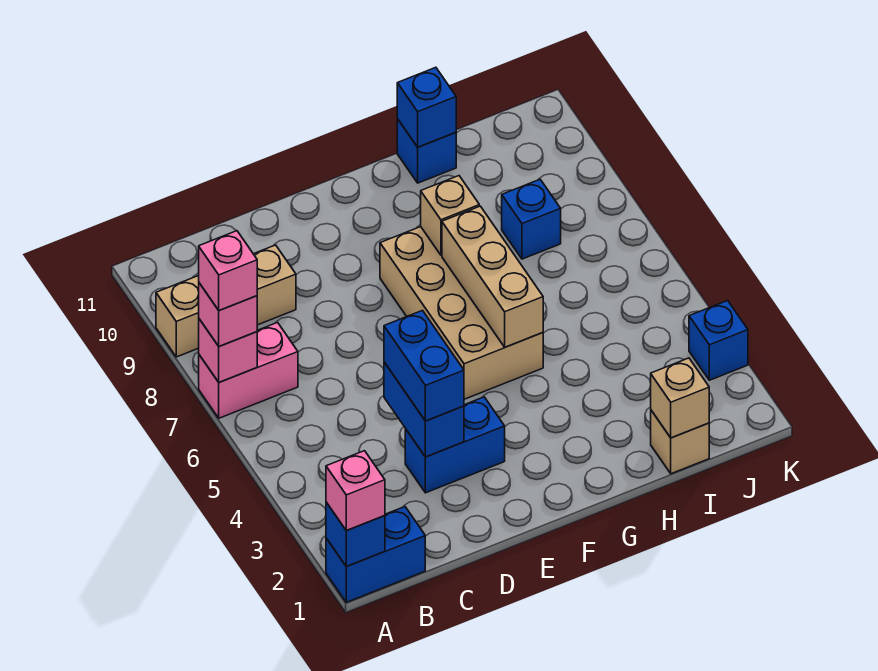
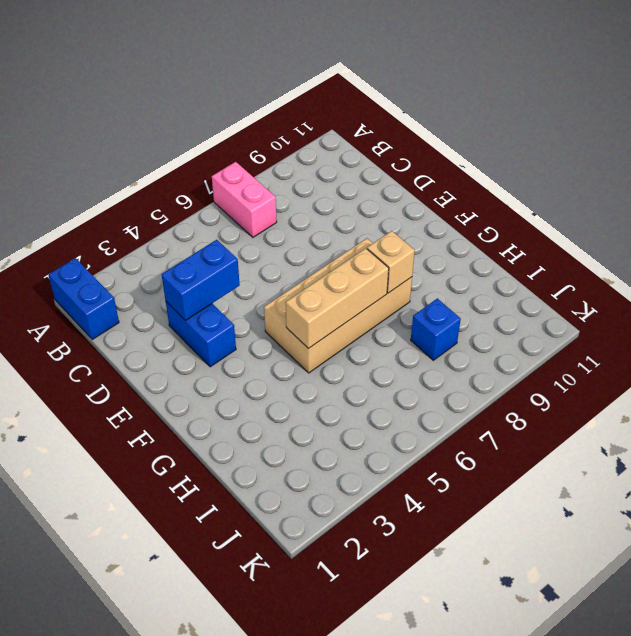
none -> tan brick A9:C9 level 1
none -> blue brick H11 level 1
none -> tan brick I1 level 1

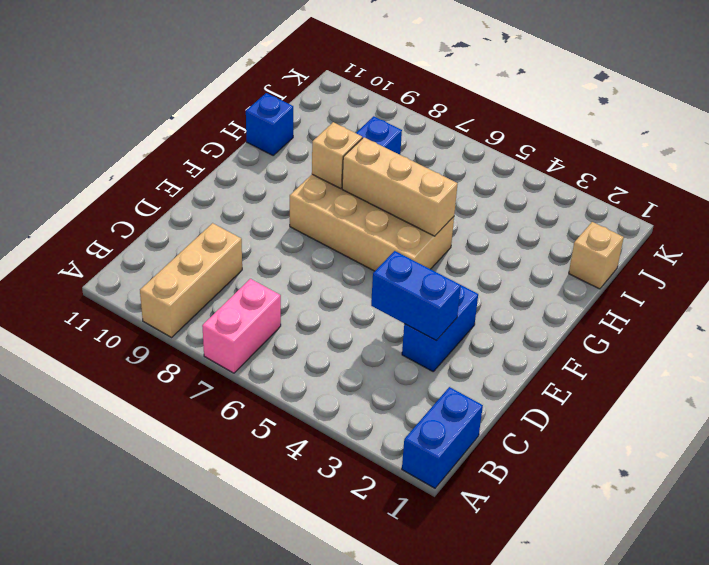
none -> blue brick K3 level 1
none -> blue brick A1 level 2
none -> pink brick A7 level 2

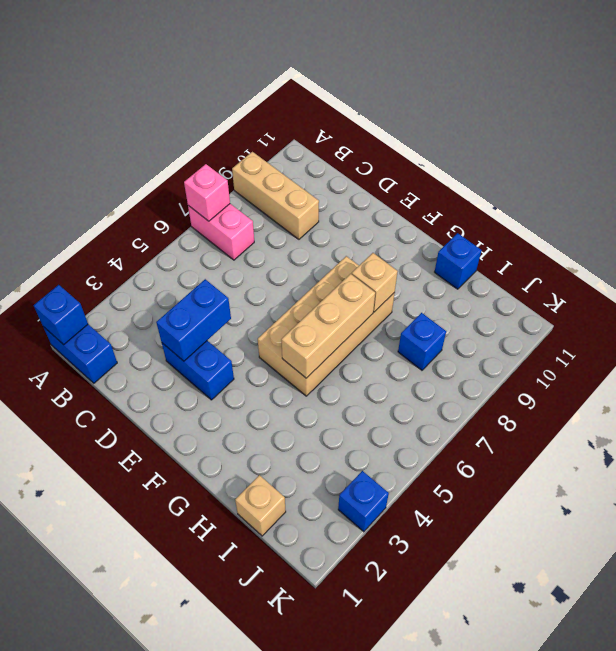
none -> blue brick H11 level 2
none -> tan brick I1 level 2
none -> pink brick A1 level 3

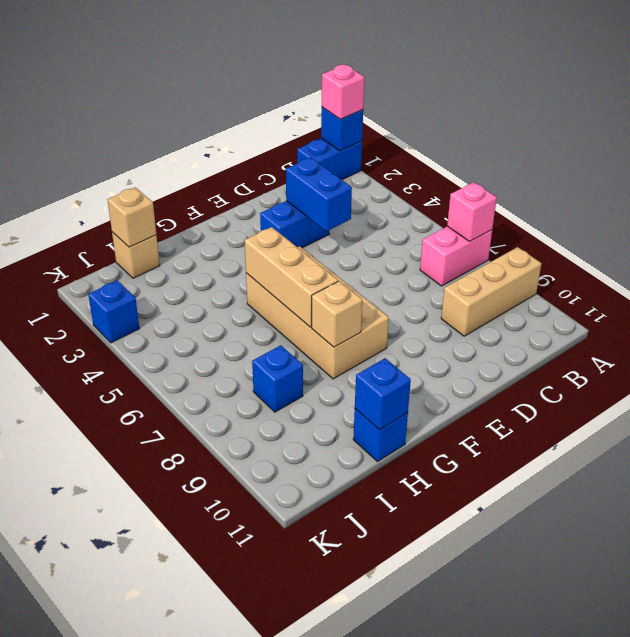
none -> pink brick A7 level 3
none -> blue brick D3:D4 level 3
none -> pink brick A7 level 4

